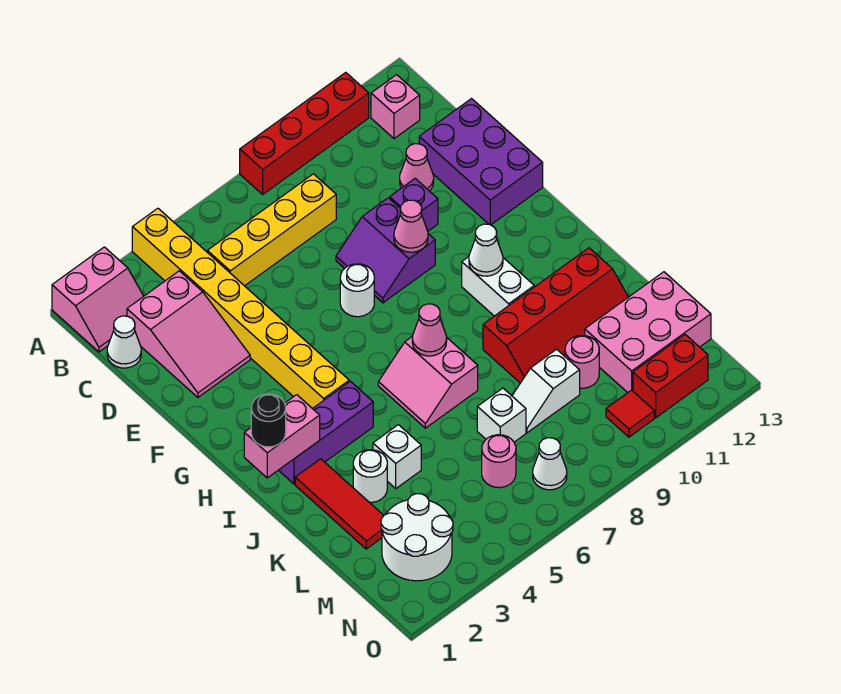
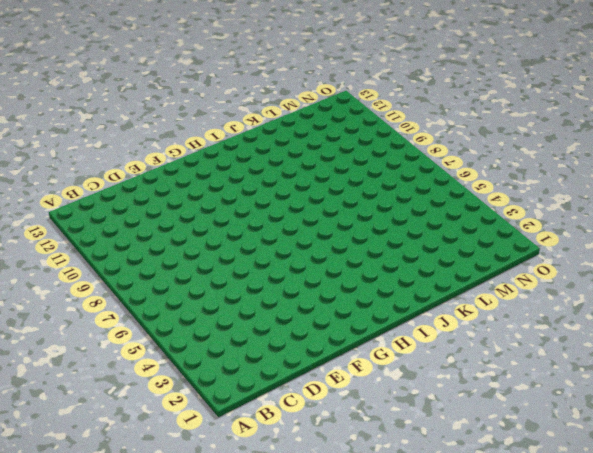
none -> pink slope A1:B2 level 1 top A
none -> yellow brick A4:H4 level 1
none -> red brick A8:A11 level 1
none -> pink brick B12 level 1

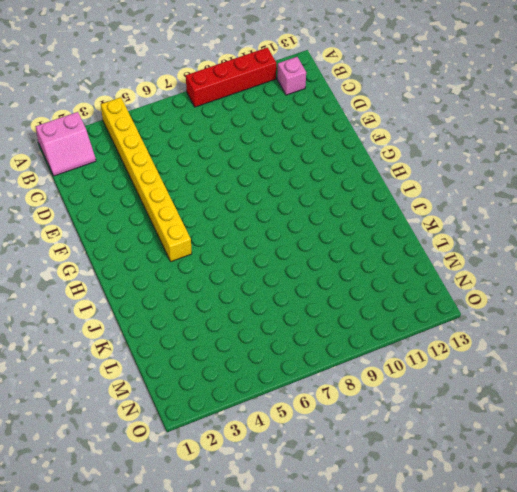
none -> white cone C1 level 1
none -> pink slope C2:E3 level 1 top C
none -> yellow brick C5:C8 level 1
none -> pink cone D11 level 1

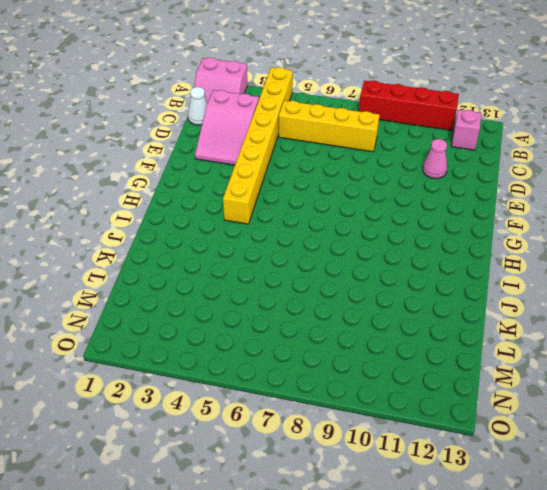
none -> purple brick D12:F13 level 1
none -> purple slope E8:F9 level 1 top 9
none -> purple brick E10 level 1
none -> white round brick F7 level 1

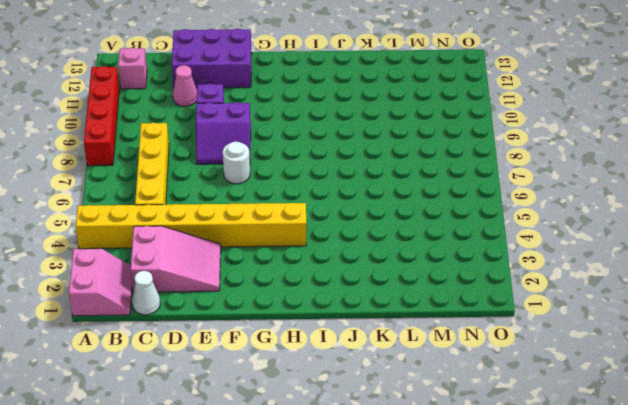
none -> white brick H10:I10 level 1
none -> purple brick I2:I4 level 1
none -> pink slope I6:J7 level 1 top 7
none -> red tile J2:L2 level 1

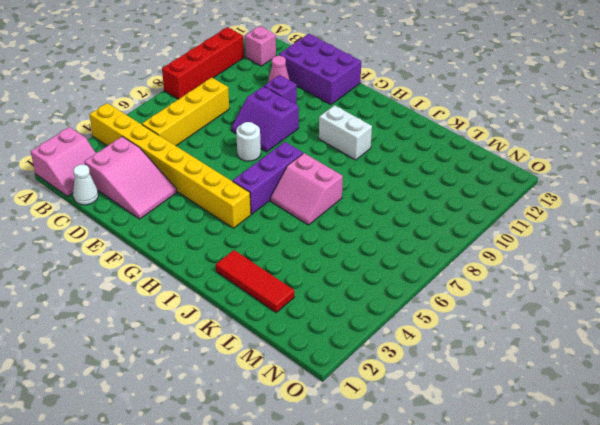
purple brick H5:H7 level 1 -> purple brick I2:I4 level 1
none -> red slope J9:K12 level 1 top J
none -> white round brick K3 level 1
none -> white brick K4 level 1
none -> white brick L7 level 1

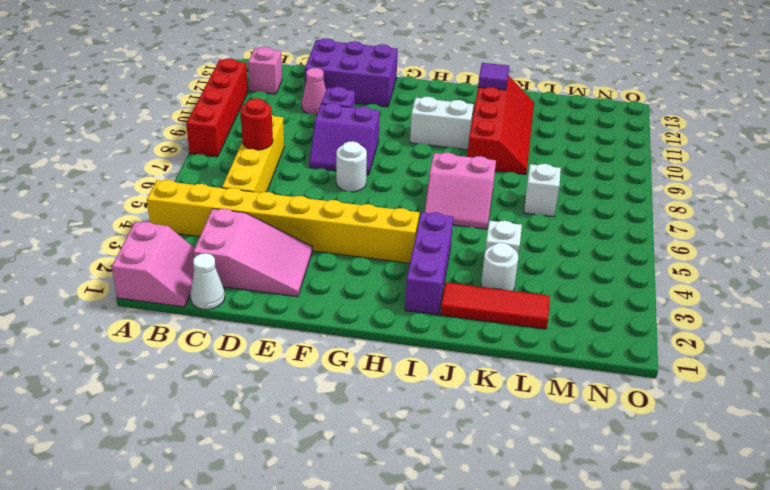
red round brick C7 level 2 -> none
purple tile J12 level 2 -> none
none -> white slope L8:L9 level 1 top 9
none -> pink round brick L10 level 1
none -> pink brick L11:M13 level 1
none -> white round brick M2:N3 level 1

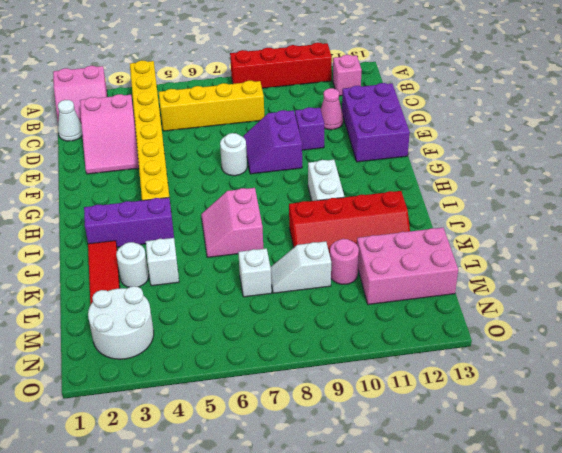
none -> pink round brick M6 level 1
none -> white cone N7 level 1
none -> red tile N10 level 1
none -> red brick N11:N12 level 1

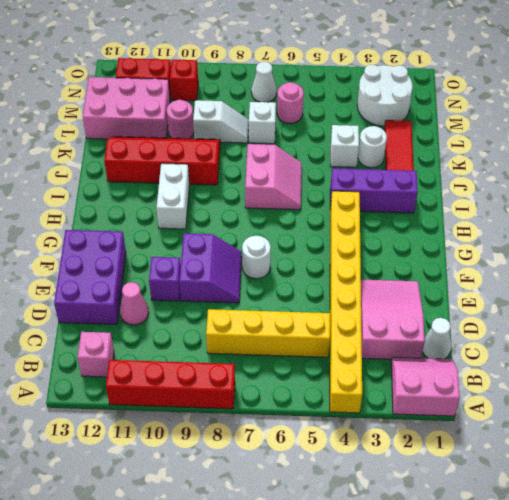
red brick N10 level 1 -> red tile N10 level 1
none -> pink cone F9 level 2
none -> white cone H10 level 2
none -> pink brick I1:I2 level 2
none -> pink cone I7 level 2

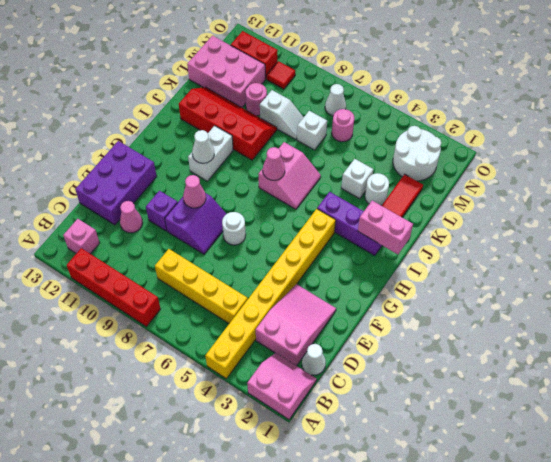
none -> black round brick I1 level 3

